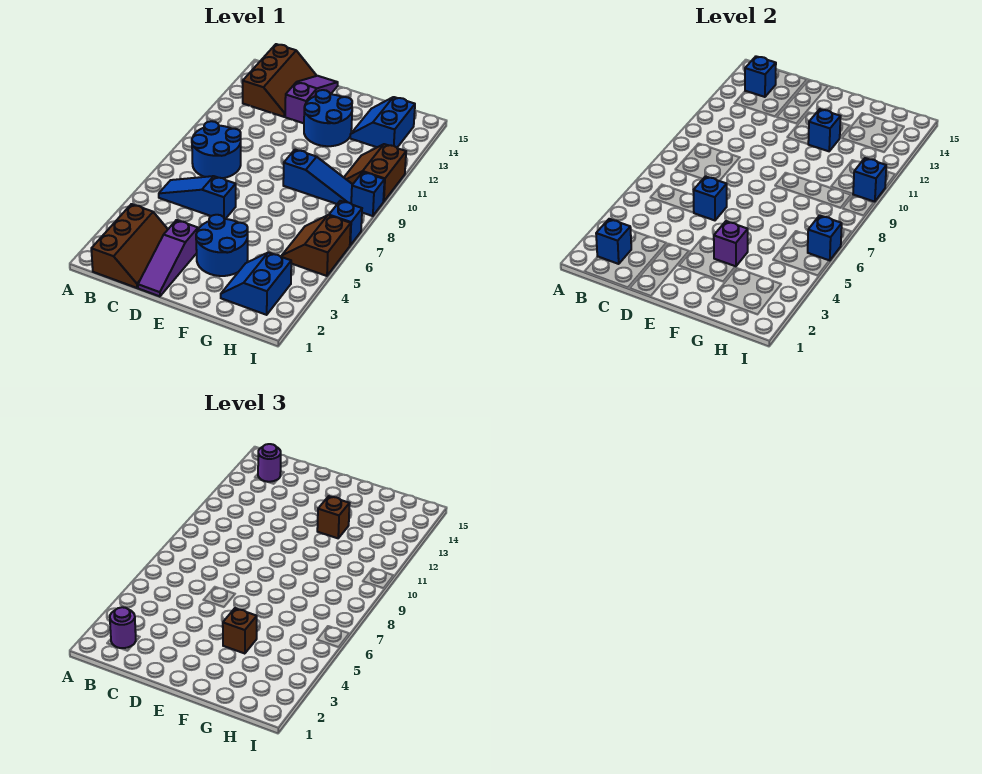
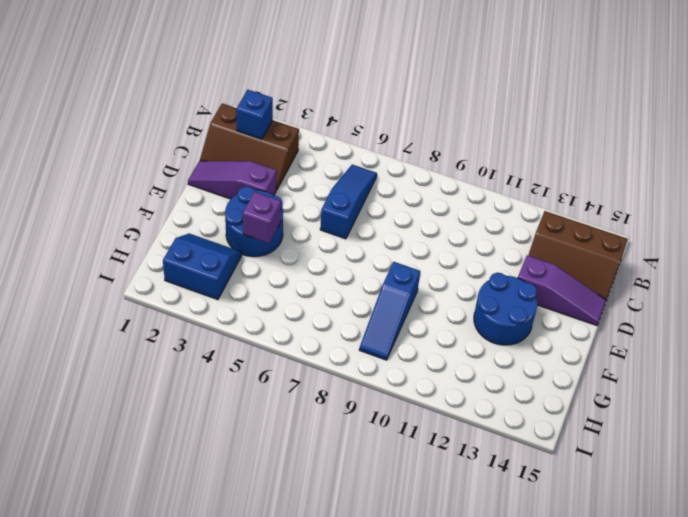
none -> blue round brick B8:C9 level 1
none -> blue slope G13:H14 level 1 top H
none -> brown slope H5:I6 level 1 top I

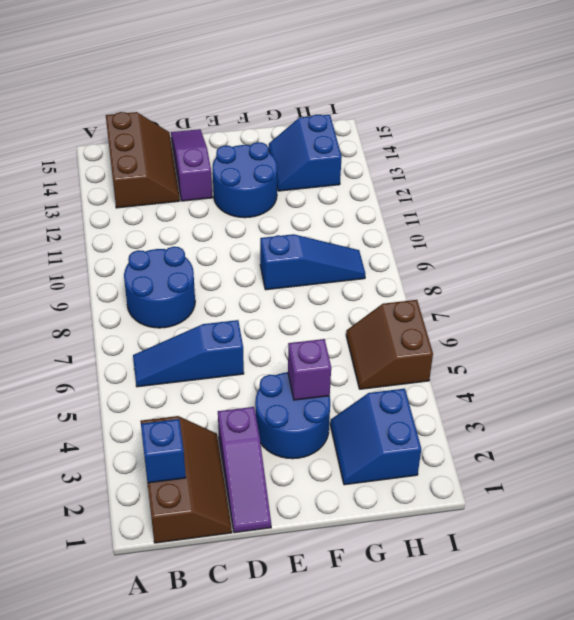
none -> brown slope H10:I11 level 1 top I
none -> blue brick I7 level 1
none -> blue brick I9 level 1

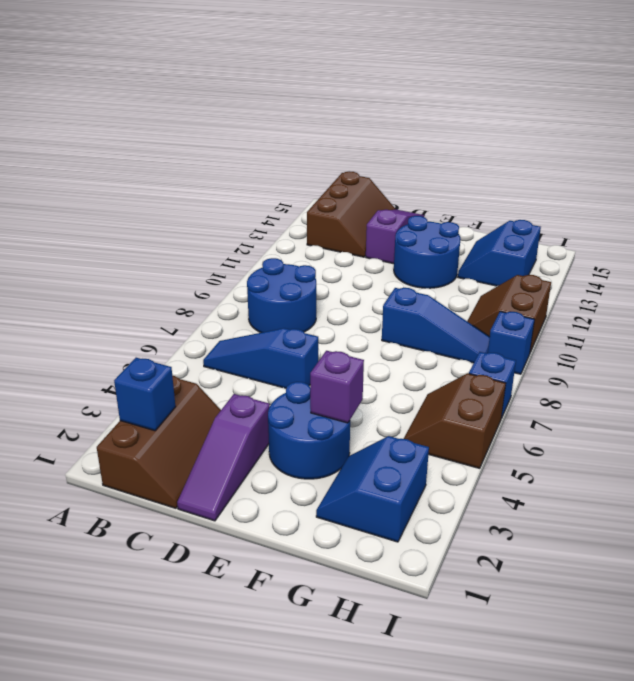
none -> blue brick B14 level 2
none -> blue brick D6 level 2
none -> blue brick F12 level 2

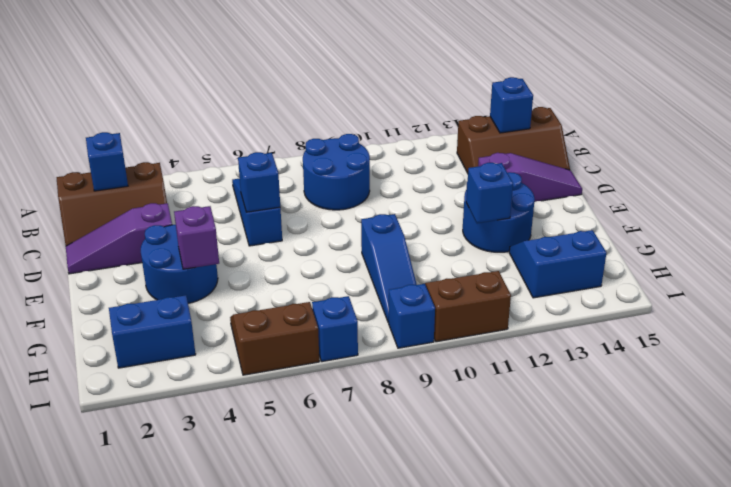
none -> blue brick I6 level 2
none -> blue brick I10 level 2
none -> purple round brick B2 level 3

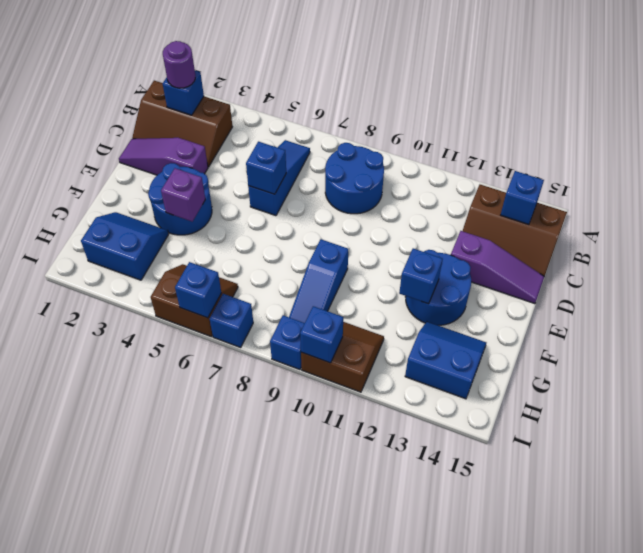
none -> purple round brick B14 level 3
none -> brown brick F4 level 3
none -> brown brick F12 level 3

